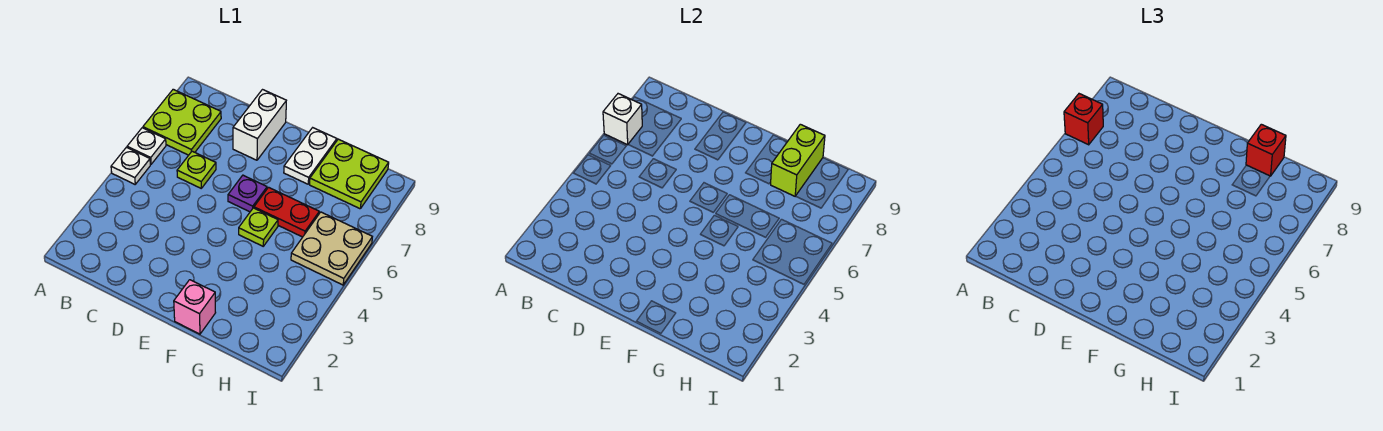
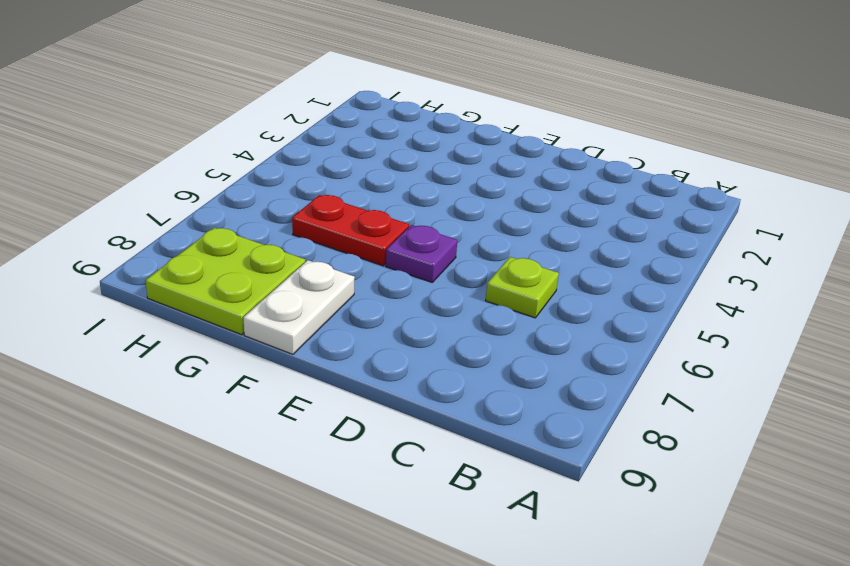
none -> white plate A5 level 1
none -> white plate A6 level 1
none -> lime plate A7:B8 level 1

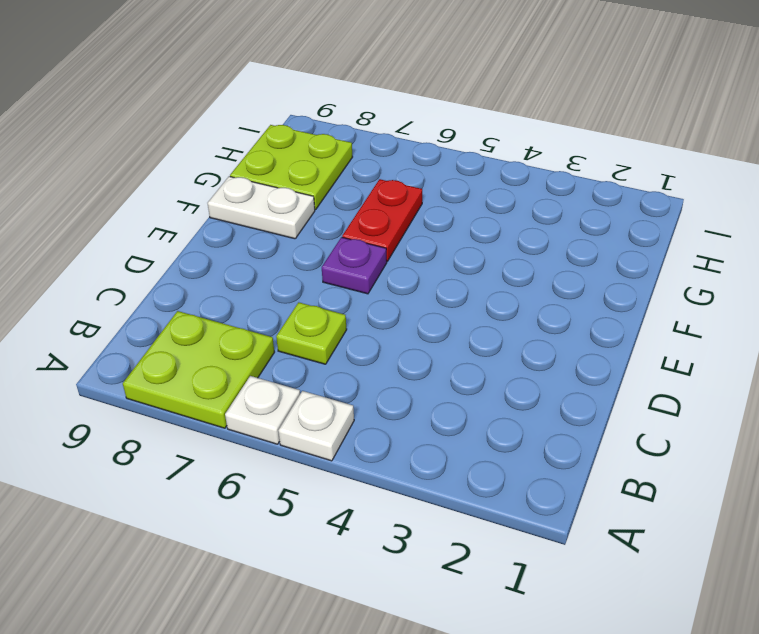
none -> white brick D8:D9 level 1
none -> pink brick F1 level 1
none -> lime plate F5 level 1

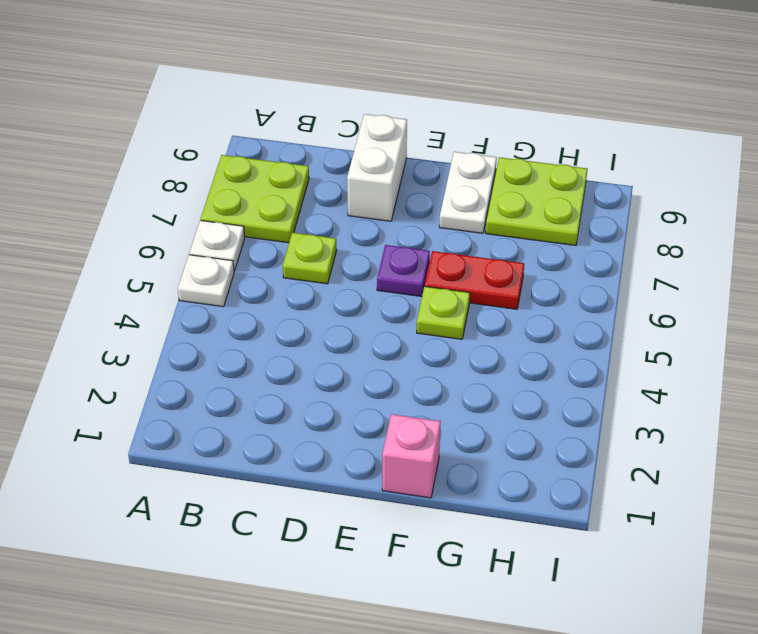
none -> tan plate H5:I6 level 1
none -> white brick A7 level 2
none -> lime brick G8:G9 level 2

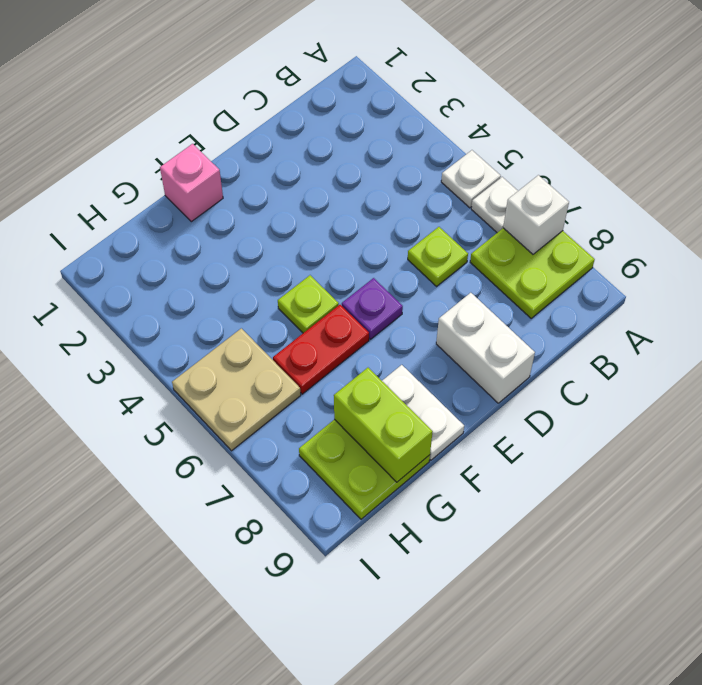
none -> red brick A7 level 3
none -> red brick G9 level 3

